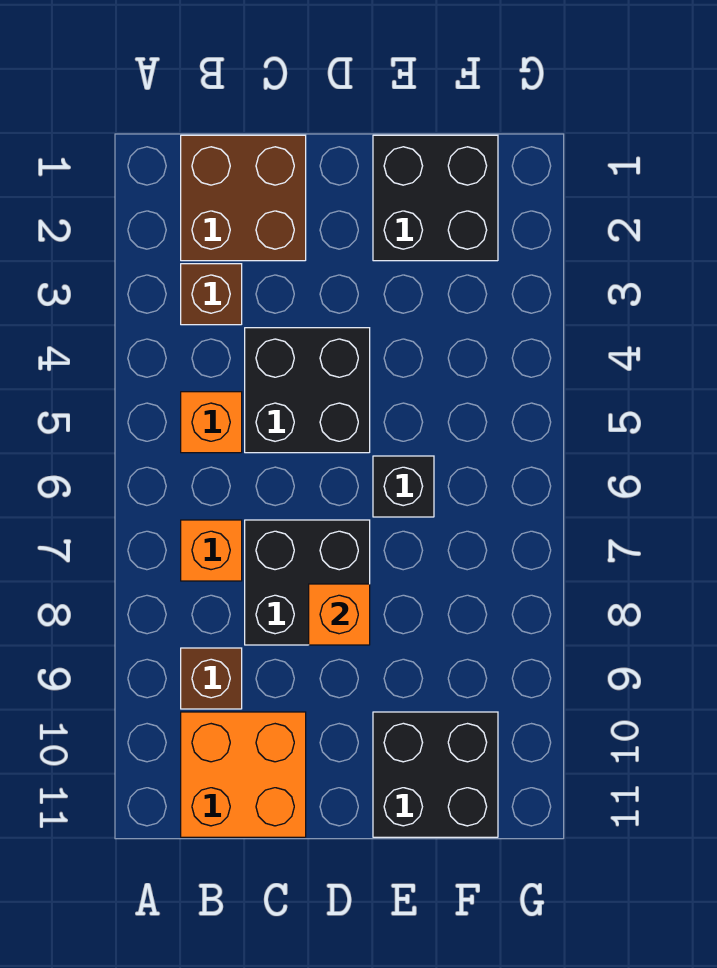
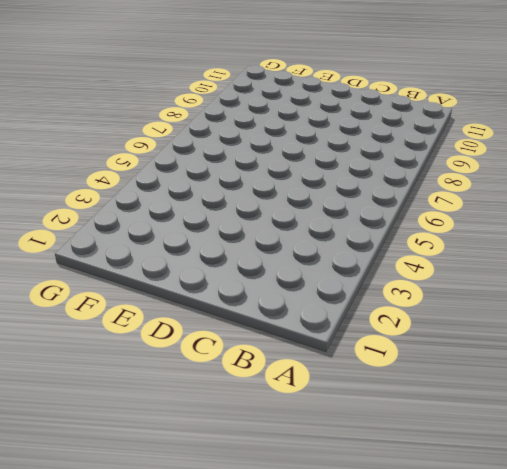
none -> brown brick B1:C2 level 1
none -> brown brick B3 level 1
none -> orange brick B5 level 1

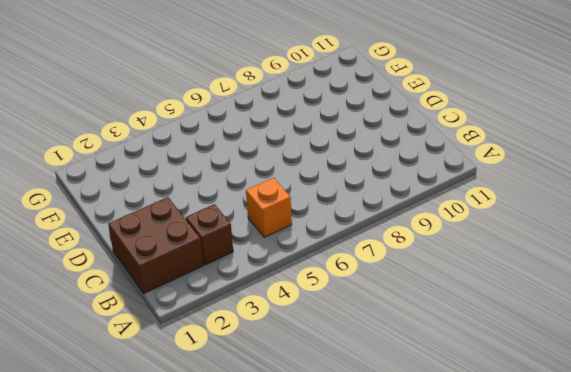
none -> orange brick B7 level 1
none -> brown brick B9 level 1
none -> orange brick B10:C11 level 1

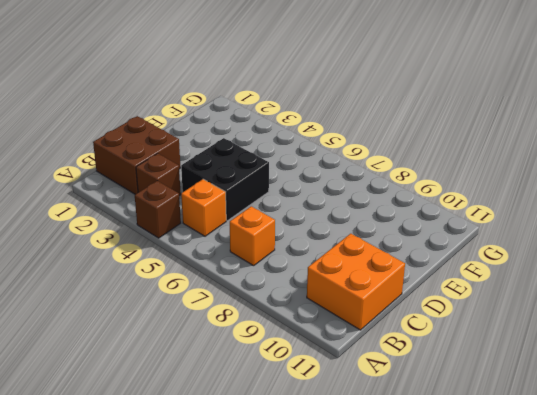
brown brick A4 level 1 -> brown brick B9 level 1
none -> black brick C7:D8 level 1
none -> black brick E1:F2 level 1
none -> black brick E6 level 1

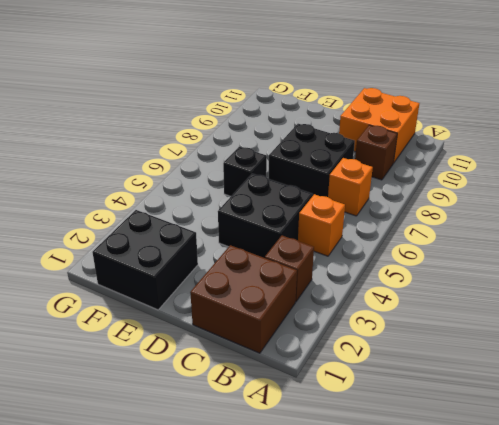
none -> black brick E10:F11 level 1
none -> orange brick D8 level 2

